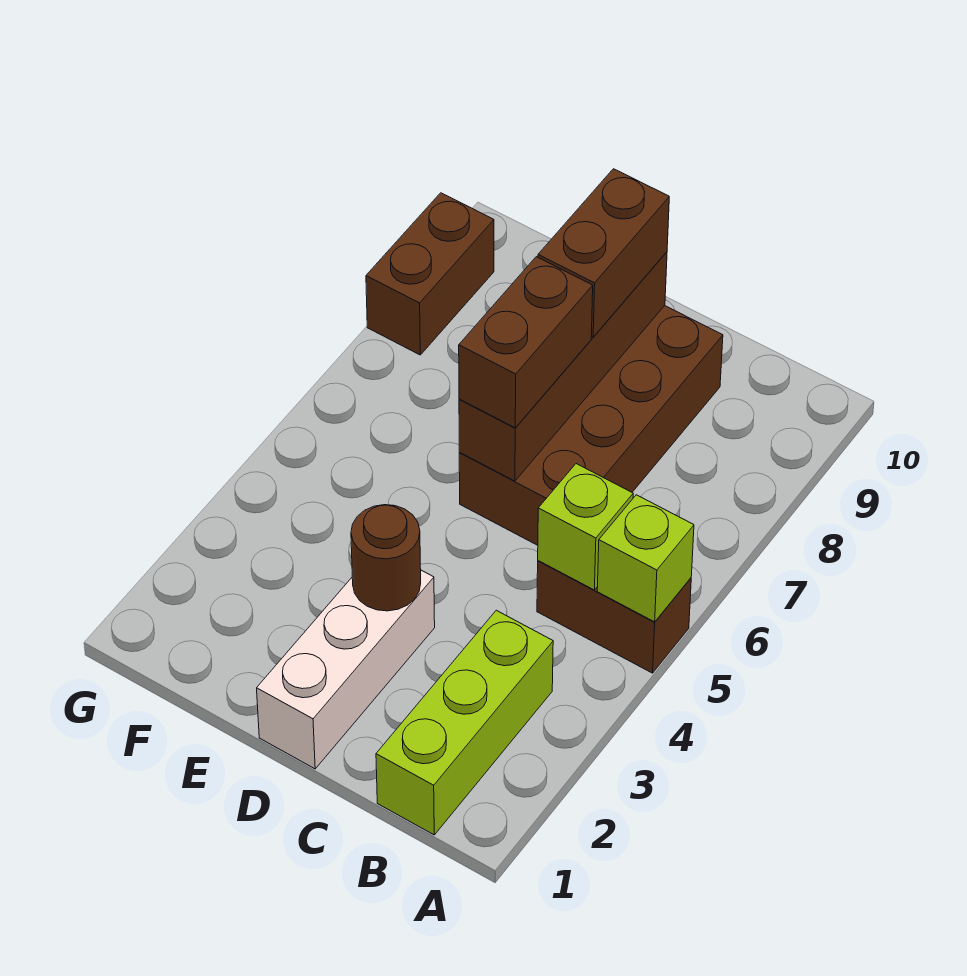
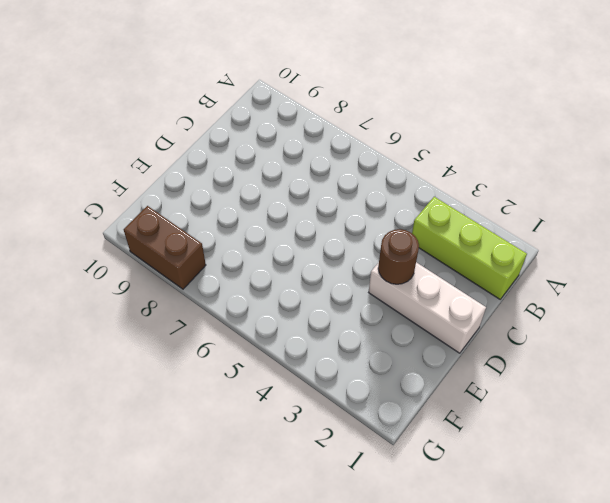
none -> brown brick A5:B5 level 1
none -> brown brick C6:D9 level 1

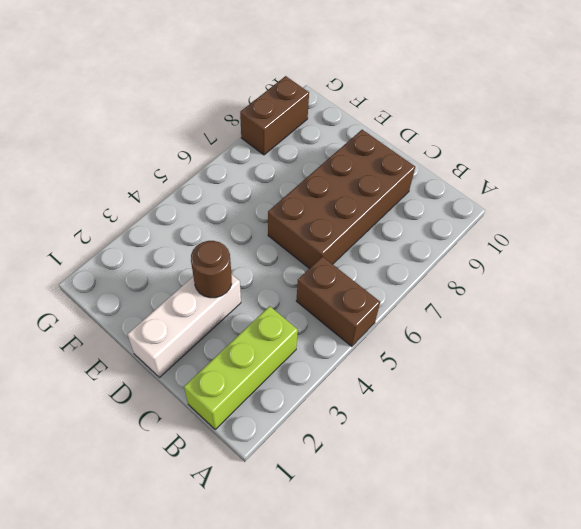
none -> lime brick A5 level 2
none -> lime brick B5 level 2

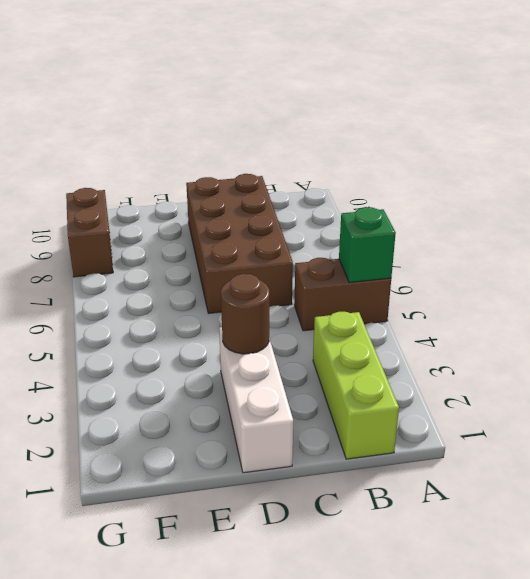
green brick A5 level 2 -> lime brick A5 level 2
none -> lime brick B5 level 2
none -> brown brick D6:D9 level 2

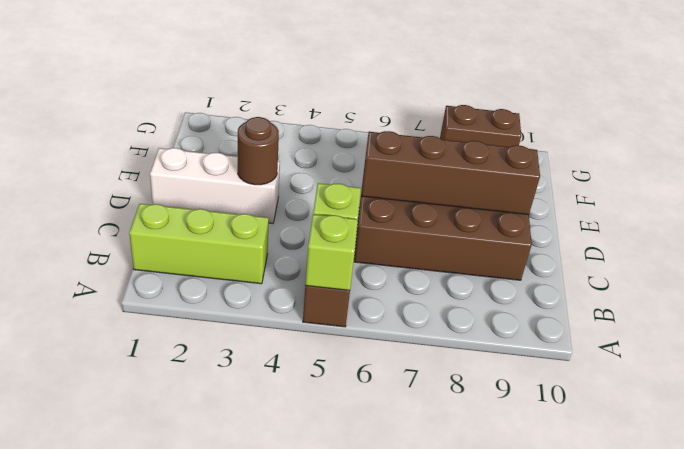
none -> brown brick D6:D7 level 3
none -> brown brick D8:D9 level 3

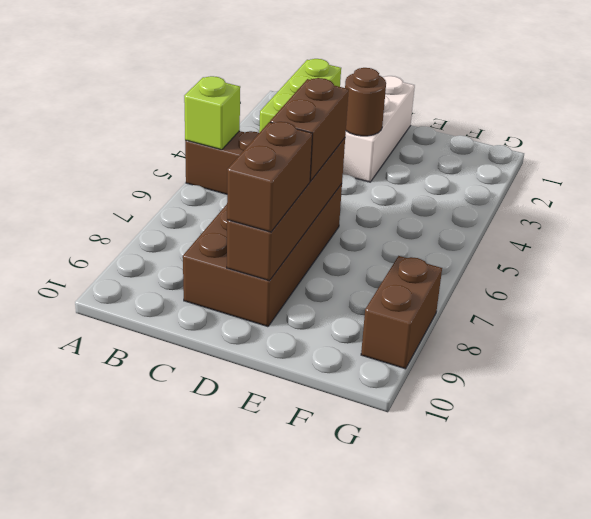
none -> lime brick B5 level 2

